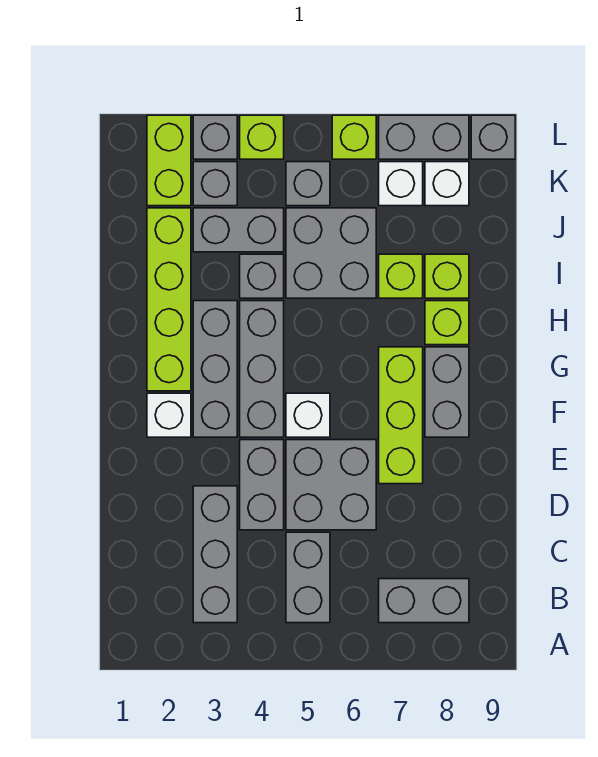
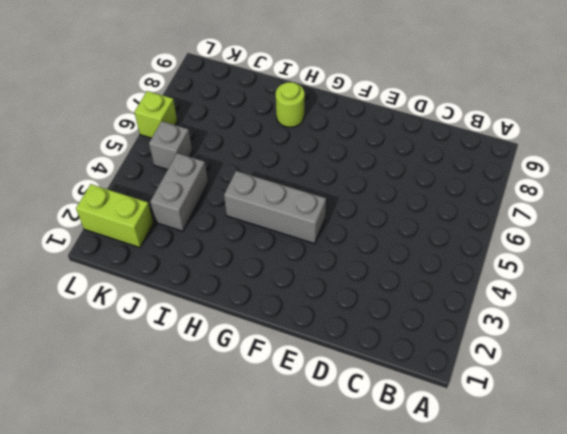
lime round brick H8 level 1 -> lime brick H8 level 1
none -> grey brick B3:D3 level 1
none -> grey brick B5:C5 level 1
none -> grey brick B7:B8 level 1

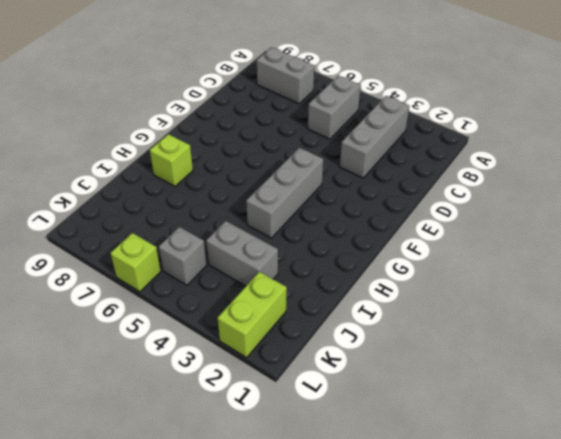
none -> grey brick D4:E4 level 1
none -> grey brick D5:E6 level 1
none -> lime brick E7:G7 level 1

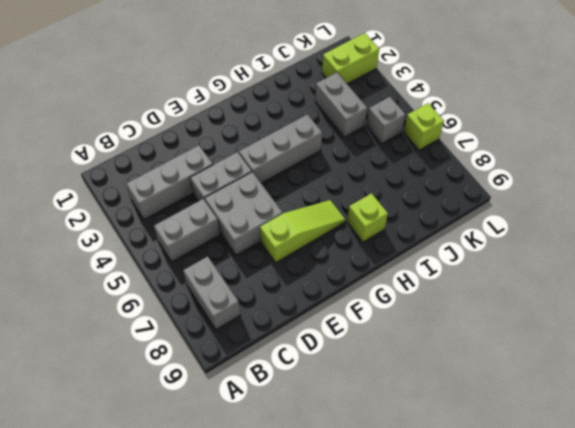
lime slope E7:G7 level 1 top E -> lime brick E7:G7 level 1
none -> white brick F2 level 1
none -> grey brick F3:H3 level 1
none -> white brick F5 level 1

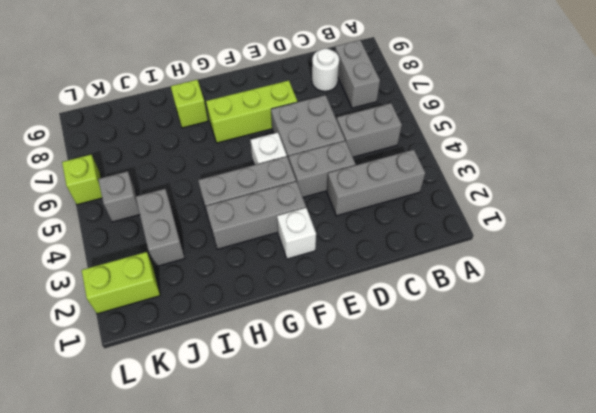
white round brick C8 level 1 -> none
none -> grey brick F8:G8 level 1
none -> lime brick G2:J2 level 1
none -> grey brick I4 level 1

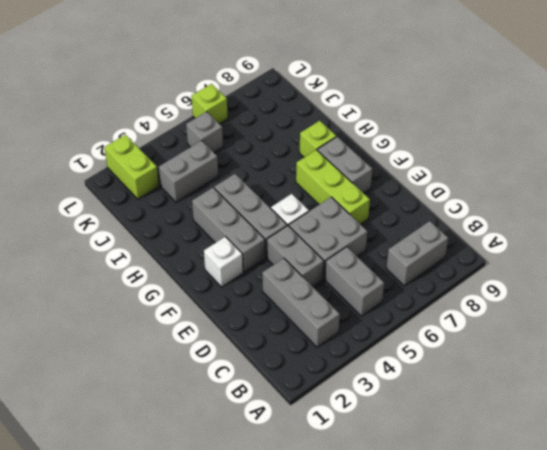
none -> lime brick G2:J2 level 1
none -> grey brick I4 level 1
none -> grey brick I5:J6 level 1

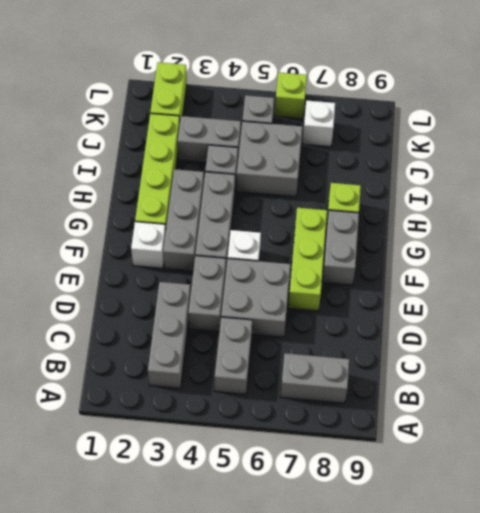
none -> lime brick I7 level 1
none -> lime brick I8 level 1
none -> grey brick K3 level 1

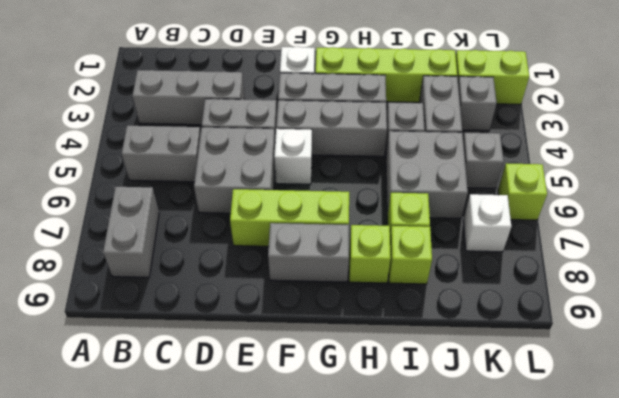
none -> white brick K8 level 1
none -> grey brick L3 level 1
none -> lime brick L4 level 1

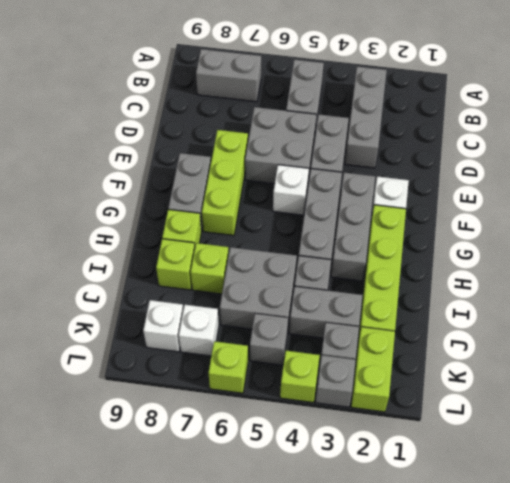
none -> grey brick L7:L8 level 1
none -> grey brick L9 level 1

